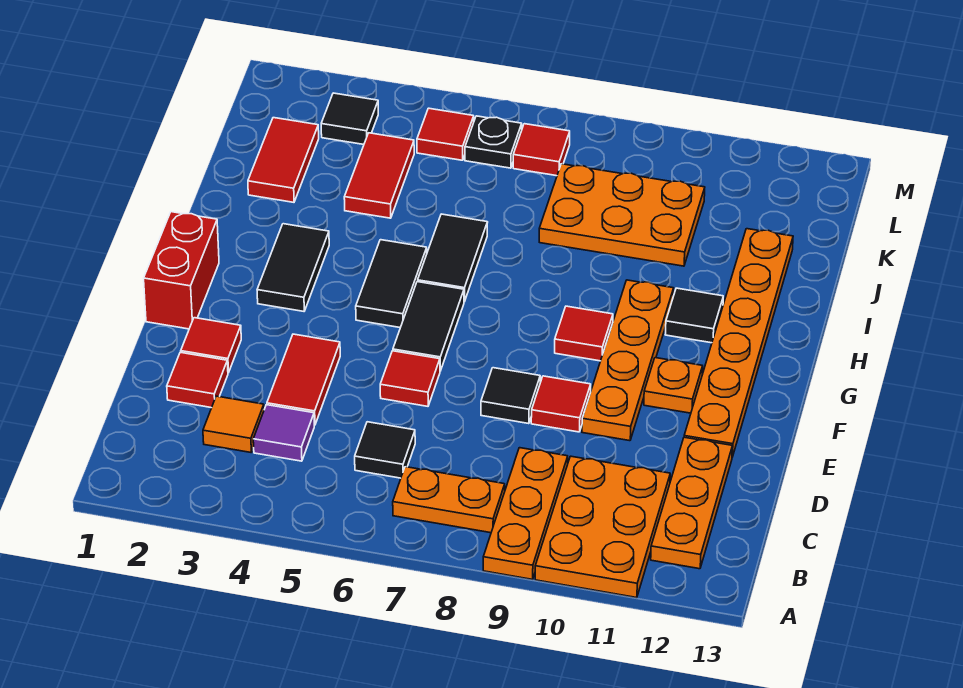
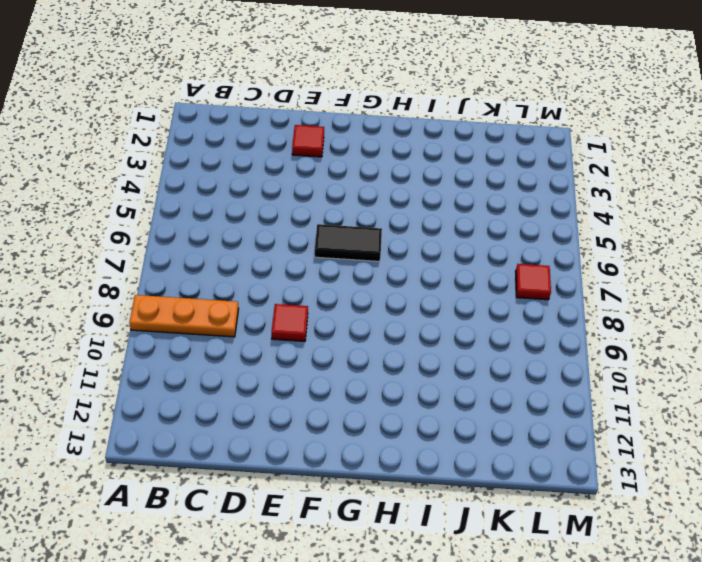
none -> orange plate A10:C11 level 1
none -> orange plate B7:B8 level 1
none -> orange plate B12:D12 level 1
none -> orange tile C3 level 1

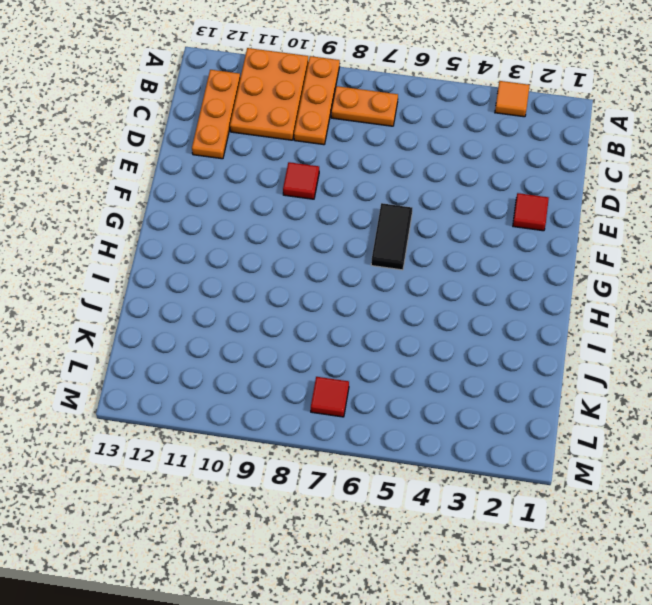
orange tile A3 level 1 -> orange tile C3 level 1
none -> purple tile C4 level 1
none -> black tile C6 level 1
none -> red tile D2 level 1
none -> red tile D4:E4 level 1

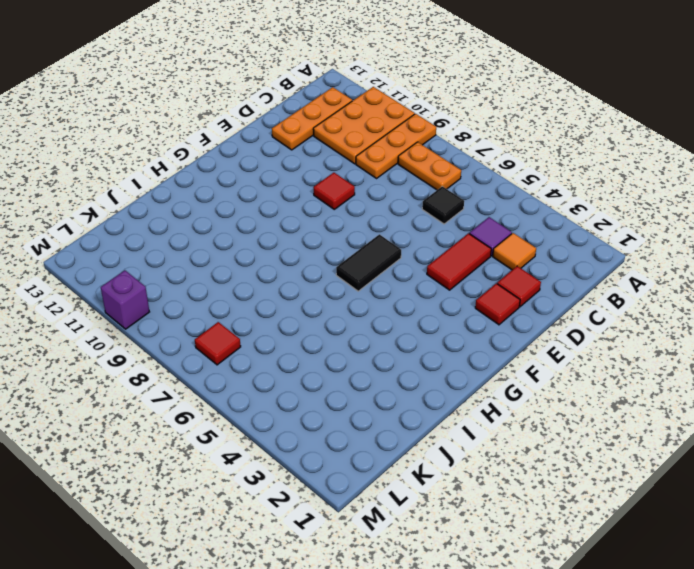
purple brick M10 level 1 -> none
none -> red tile E6 level 1
none -> black tile E8 level 1
none -> orange plate E10:H10 level 1
none -> orange plate E12:J12 level 1

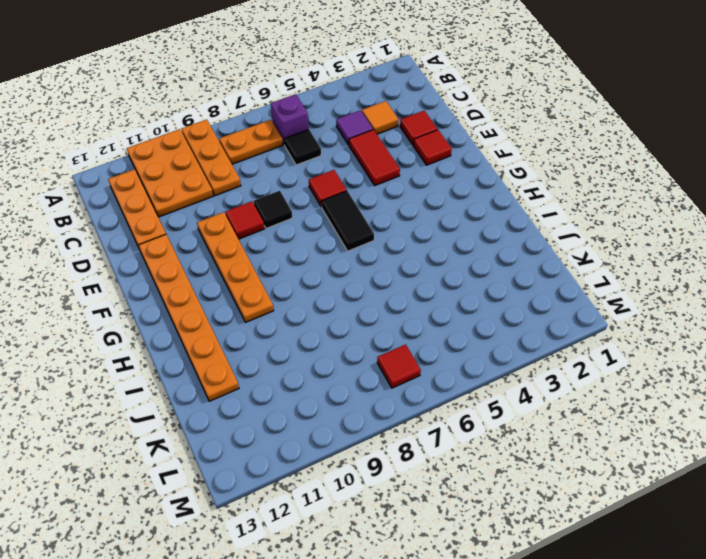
purple brick B6 level 1 -> none
none -> red brick F1:G1 level 1
none -> orange plate F11 level 1
none -> black tile G3:H3 level 1
none -> black tile G5:H5 level 1

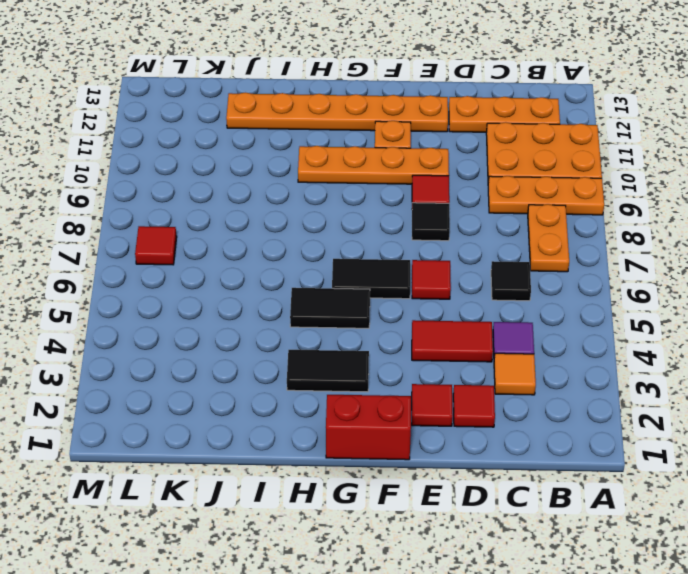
none -> red tile G9 level 1
none -> black tile H6:I6 level 1
none -> black tile H11 level 1
none -> red tile J2:K2 level 1

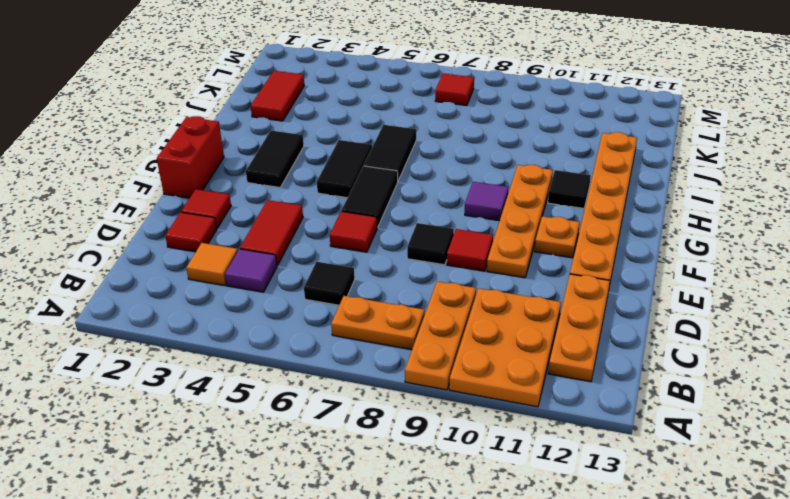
purple tile G9 level 1 -> red tile G9 level 1
none -> red tile J4:K4 level 1
none -> orange plate J8:K10 level 1
none -> black tile L3 level 1
none -> red tile L5 level 1

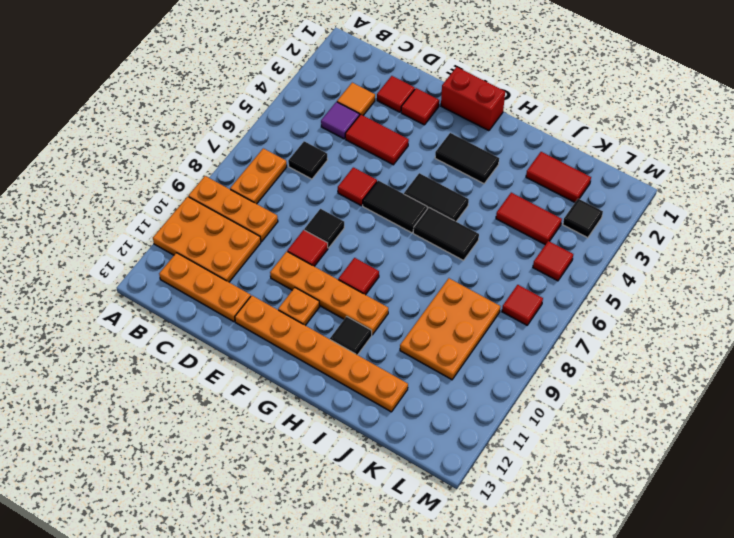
none -> black plate L6 level 1

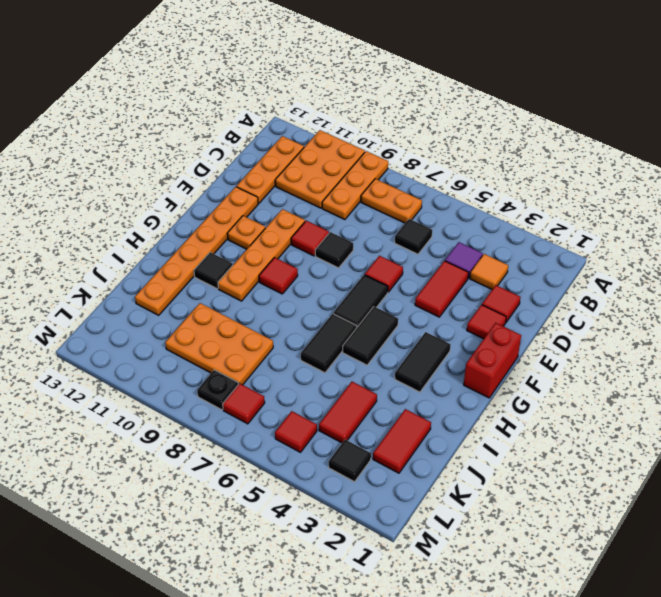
black plate L8 level 1 -> black plate L6 level 1

